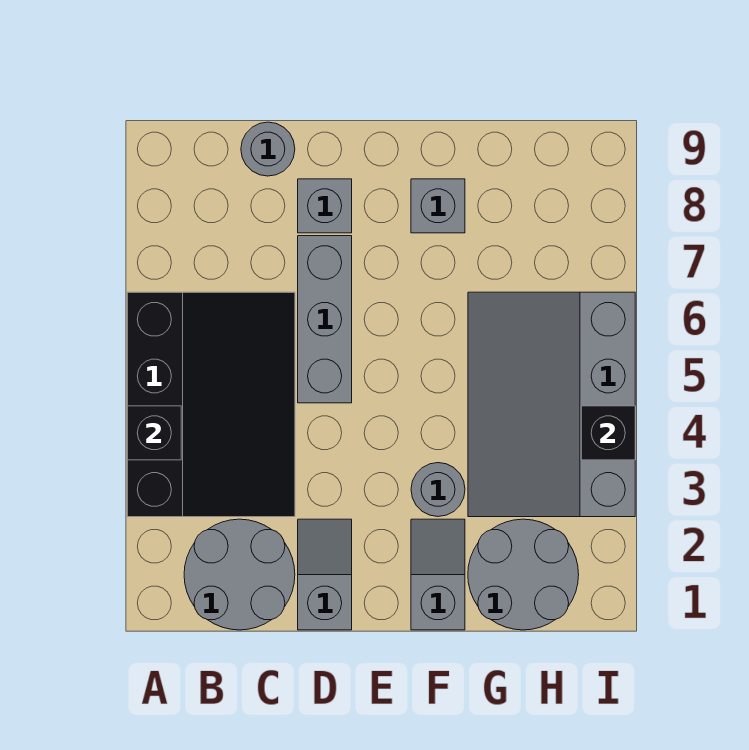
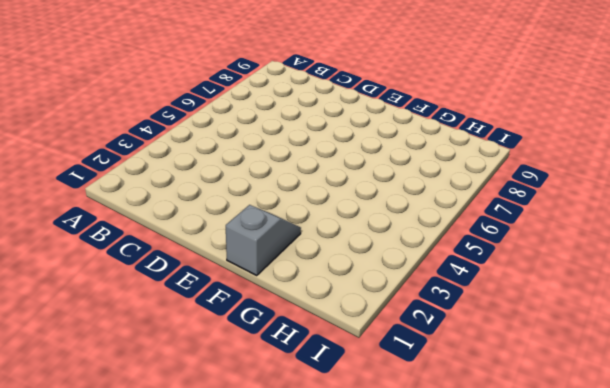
none -> black slope A3:C6 level 1 top A
none -> grey round brick B1:C2 level 1
none -> grey round brick C9 level 1

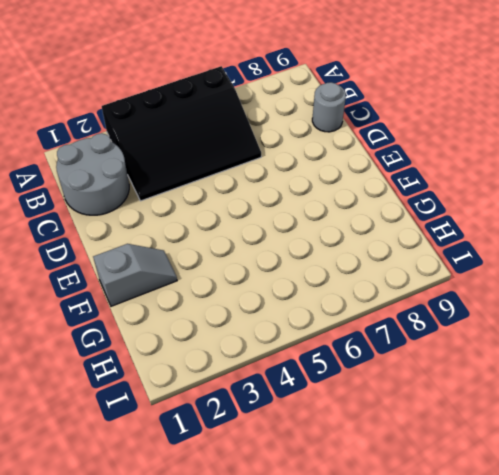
none -> grey slope D1:D2 level 1 top 1
none -> grey brick D5:D7 level 1
none -> grey brick D8 level 1

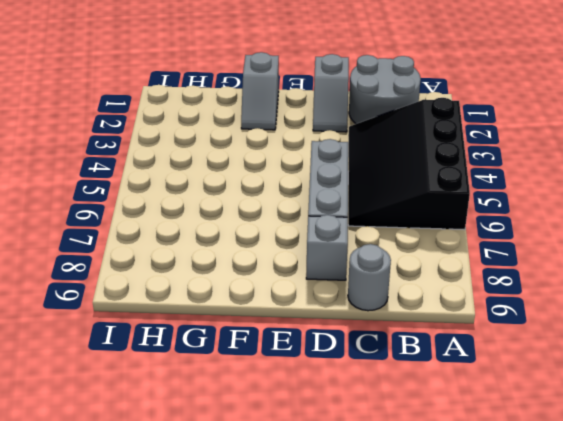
none -> grey round brick F3 level 1
none -> grey brick F8 level 1
none -> grey round brick G1:H2 level 1

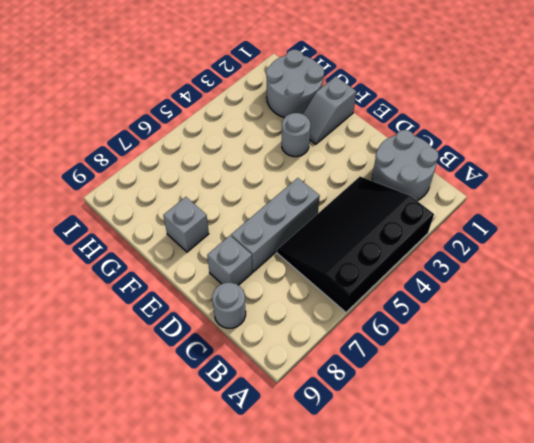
none -> grey slope D1:D2 level 1 top 1
none -> grey slope G3:I6 level 1 top I
none -> black brick A4 level 2

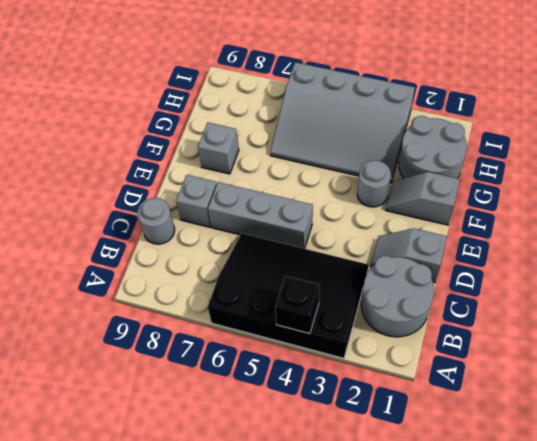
none -> black brick I4 level 2

